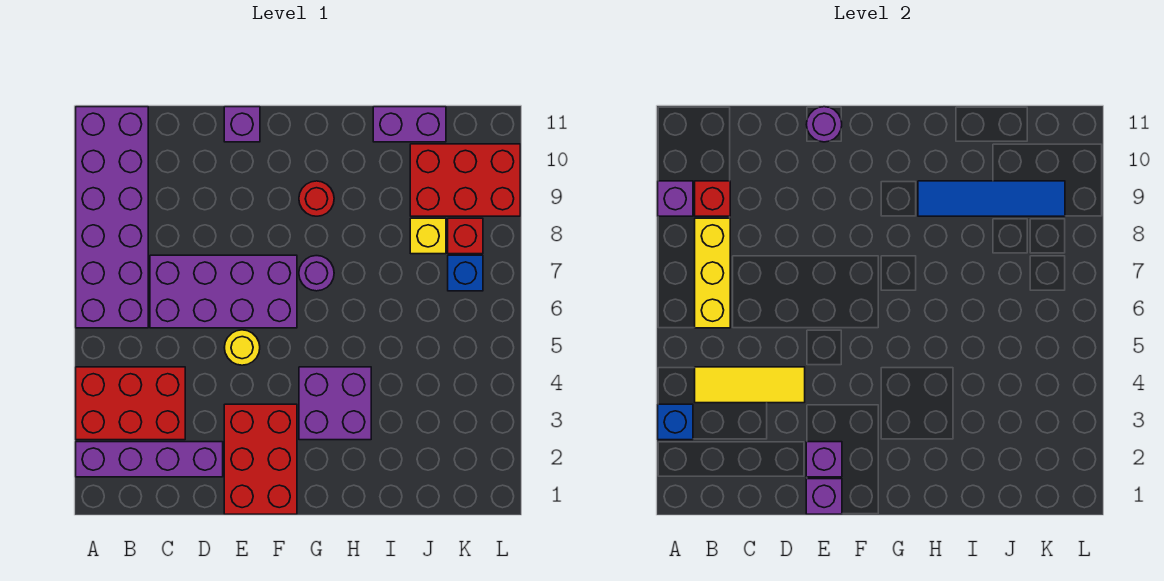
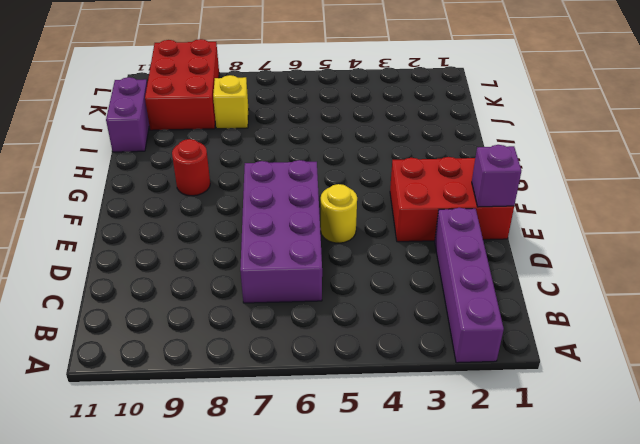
none -> red brick A3:C4 level 1
none -> purple brick A6:B11 level 1
none -> purple brick E11 level 1

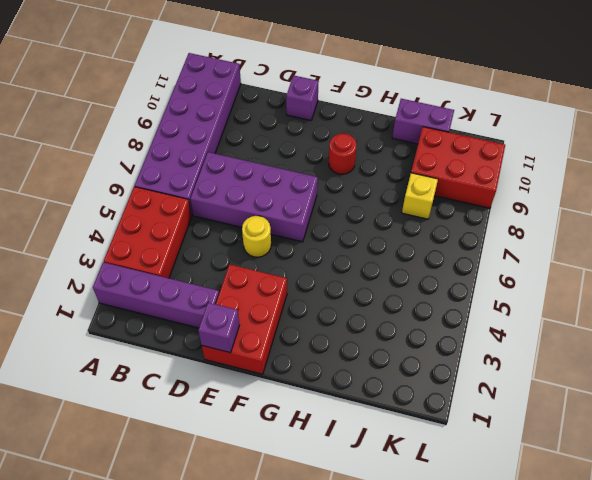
red brick A3:B5 level 1 -> red brick A3:C4 level 1
none -> purple brick G3:H4 level 1
none -> purple round brick G7 level 1
none -> blue brick K7 level 1

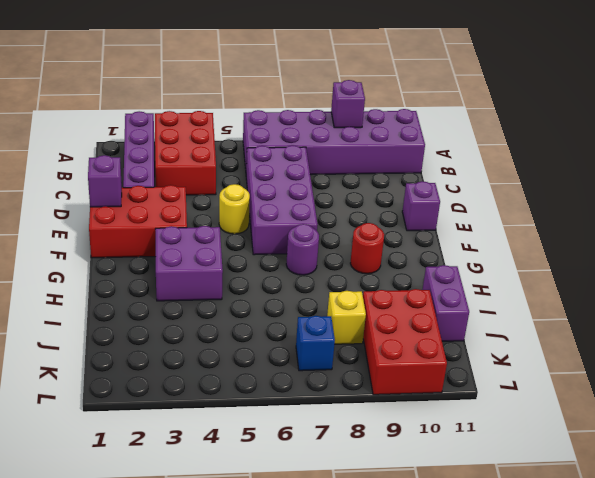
none -> red brick K8 level 1
none -> blue brick A3 level 2
none -> yellow tile B4:D4 level 2

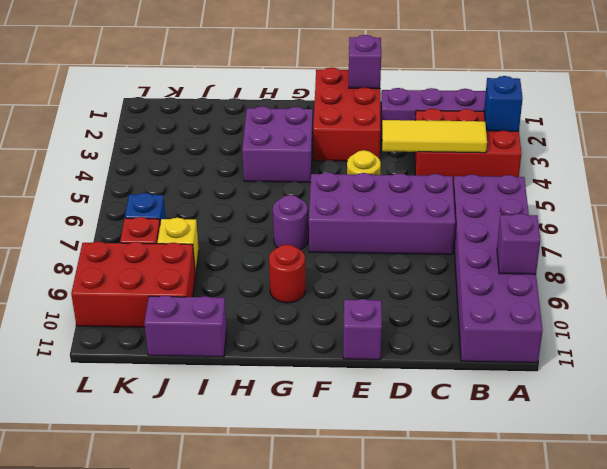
none -> yellow brick B6:B8 level 2
none -> red brick B9 level 2
none -> purple brick E2 level 2

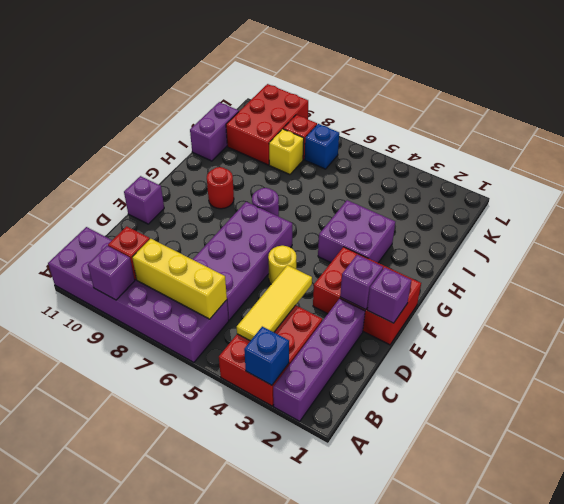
none -> purple round brick E11 level 2
none -> blue tile H9:K9 level 2

